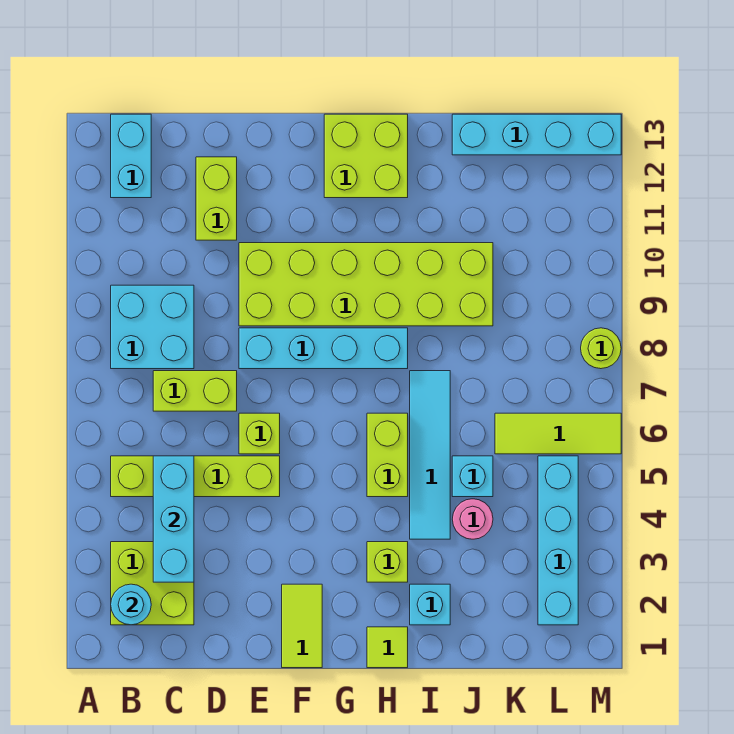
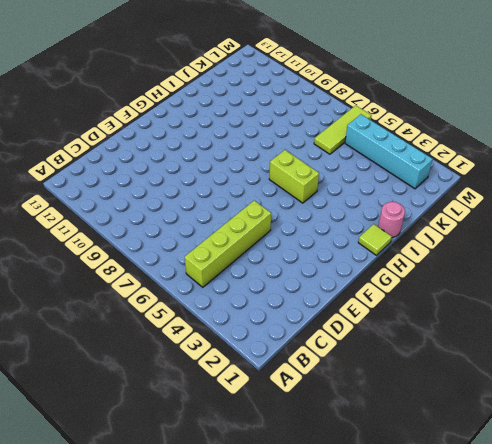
pink round brick I1 level 1 -> pink round brick J4 level 1
none -> lime brick B2:C3 level 1
none -> cyan brick B8:C9 level 1
none -> cyan brick B12:B13 level 1

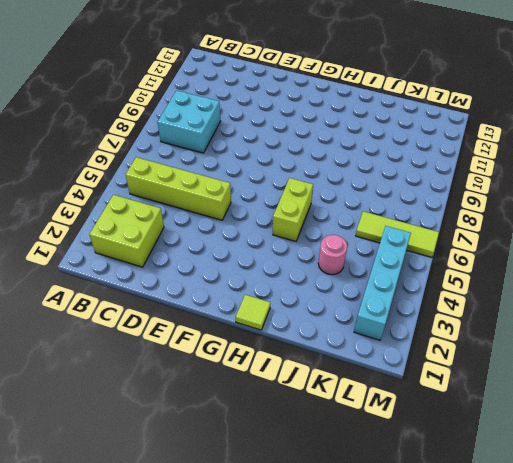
none -> cyan brick B12:B13 level 1
none -> lime brick C7:D7 level 1
none -> lime brick D11:D12 level 1

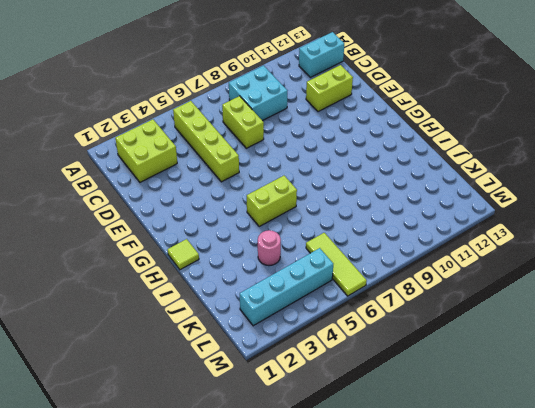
none -> lime brick E6 level 1
none -> cyan brick E8:H8 level 1
none -> lime brick E9:J10 level 1

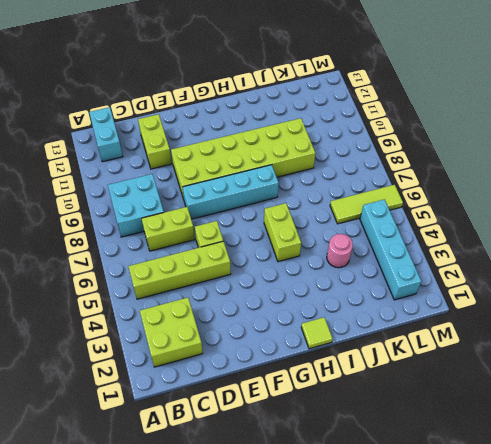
none -> lime tile F1:F2 level 1
none -> lime brick G12:H13 level 1
none -> lime brick H3 level 1

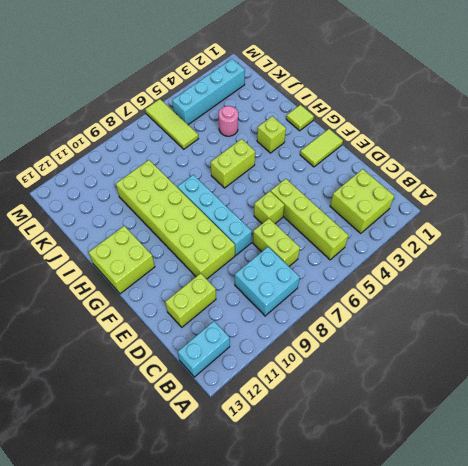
none -> cyan brick I2 level 1
none -> cyan tile I4:I7 level 1
none -> cyan brick J5 level 1

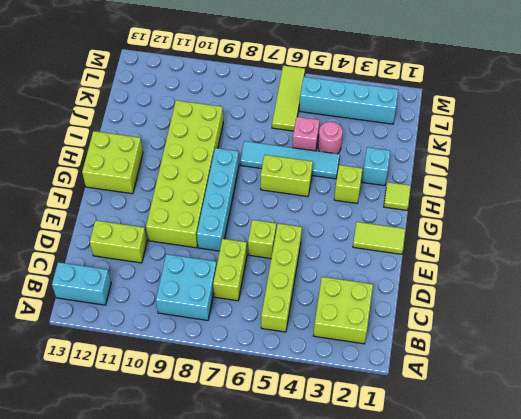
pink brick J5 level 1 -> cyan brick J5 level 1
none -> cyan brick J13:M13 level 1
none -> lime round brick M8 level 1
none -> cyan round brick B2 level 2

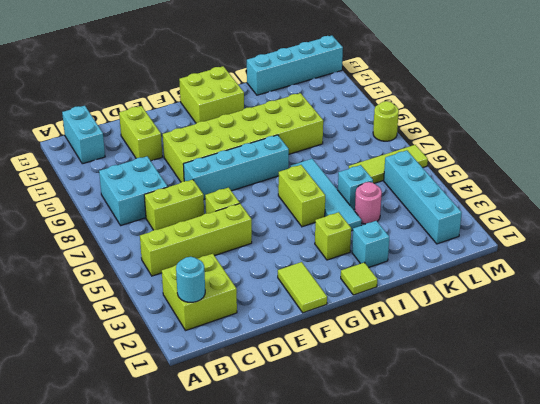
none -> cyan brick C3:C5 level 2

